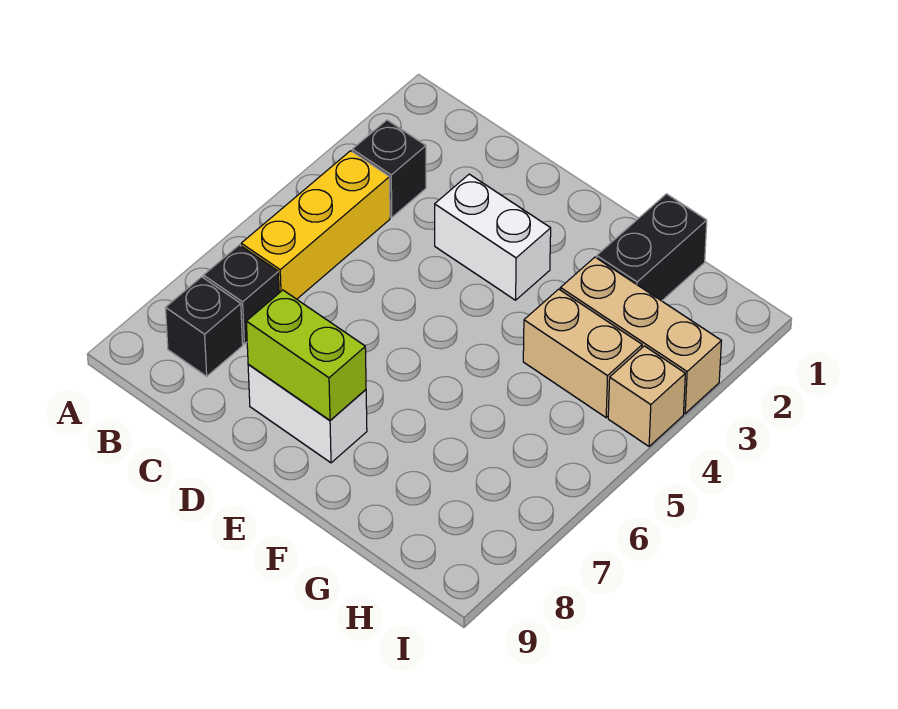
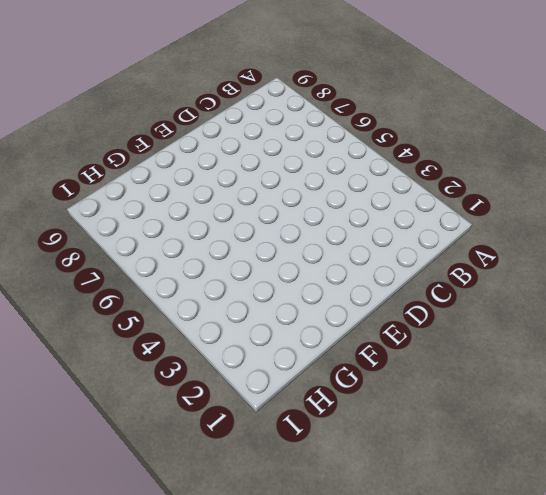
none -> black brick B3 level 1
none -> yellow brick B4:B6 level 1

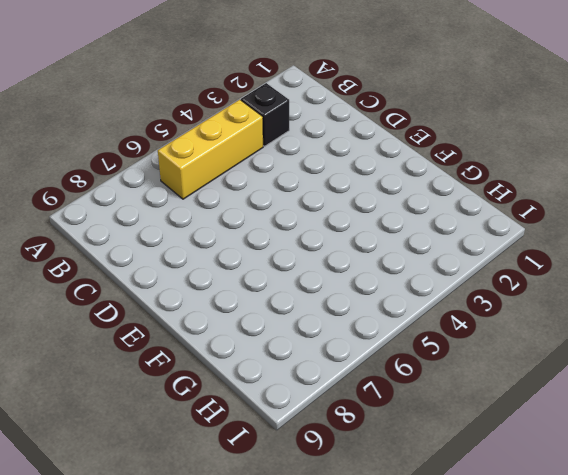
none -> black brick B7 level 1
none -> black brick B8 level 1

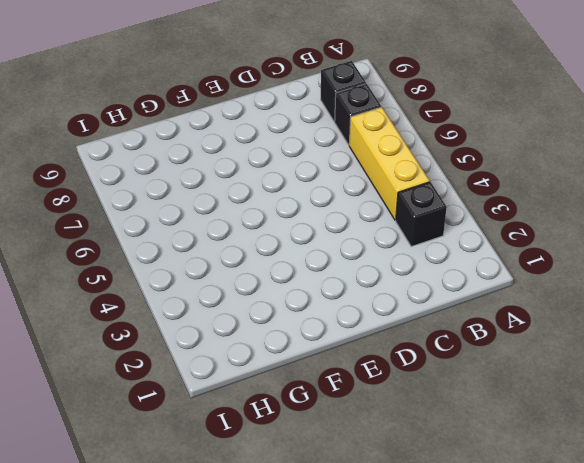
none -> white brick D3:E3 level 1
none -> white brick D8:E8 level 1

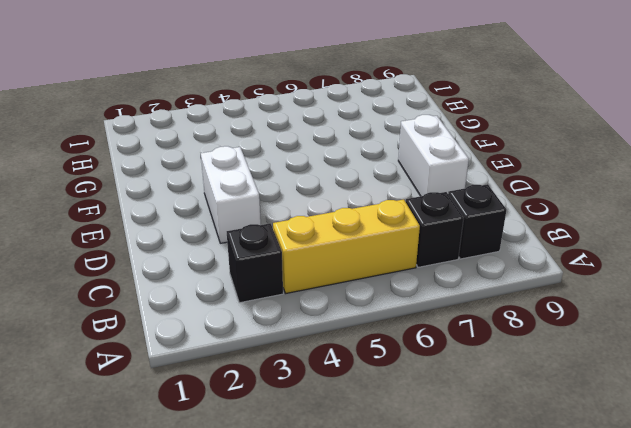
none -> black brick G1:G2 level 1
none -> tan brick G3:I3 level 1

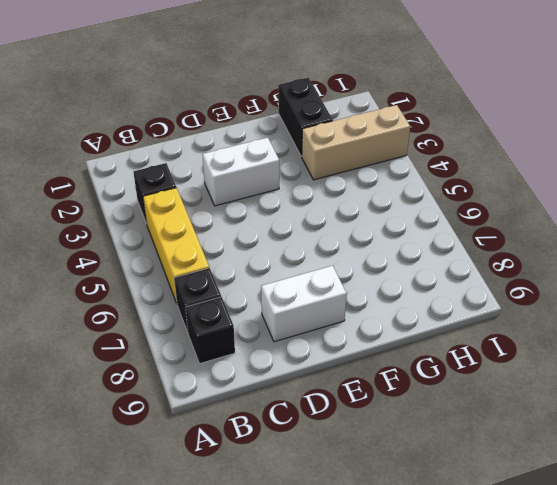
none -> tan brick G4:H4 level 1
none -> tan brick I4 level 1

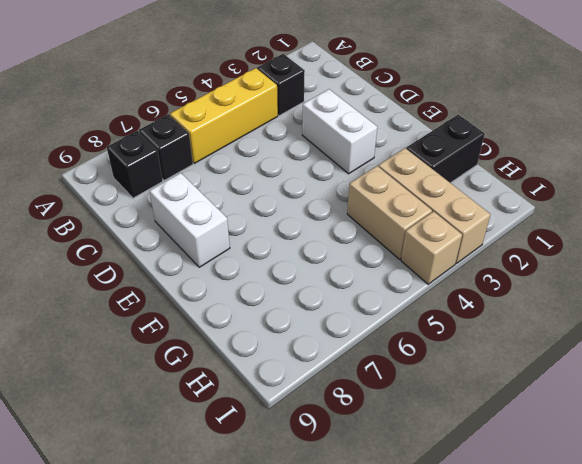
none -> lime brick D8:E8 level 2

